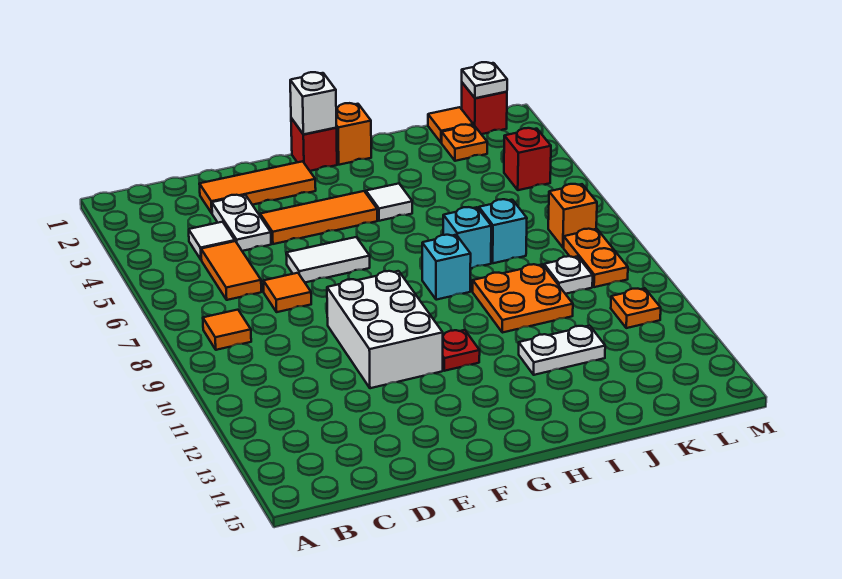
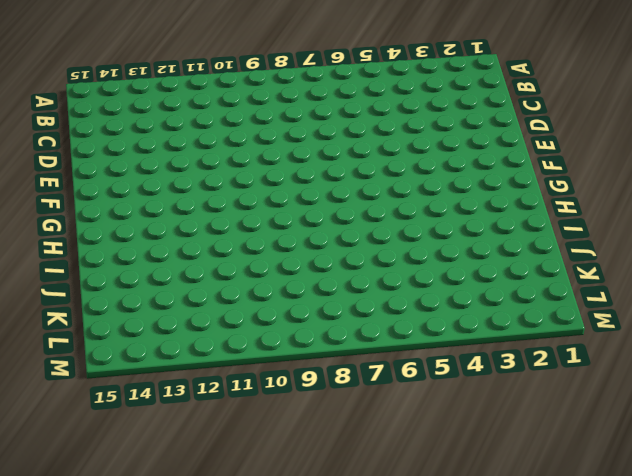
none -> orange tile B8 level 1
none -> white tile C4 level 1
none -> orange tile C5:C6 level 1

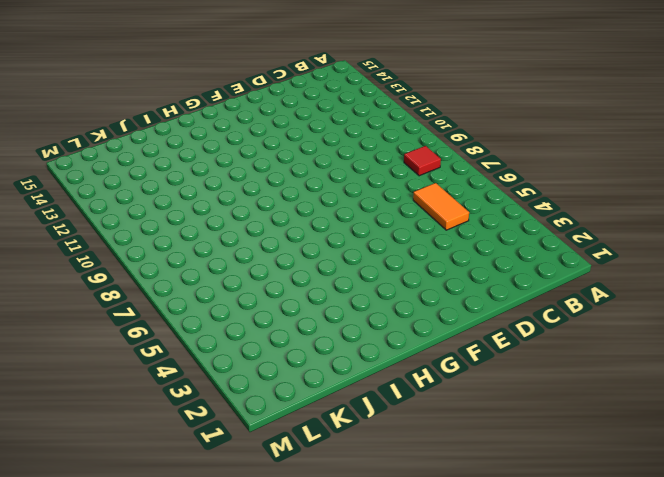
red tile B8 level 1 -> orange tile B8 level 1
none -> white tile C4 level 1
none -> orange tile D2:F2 level 1
none -> white plate D3:D4 level 1

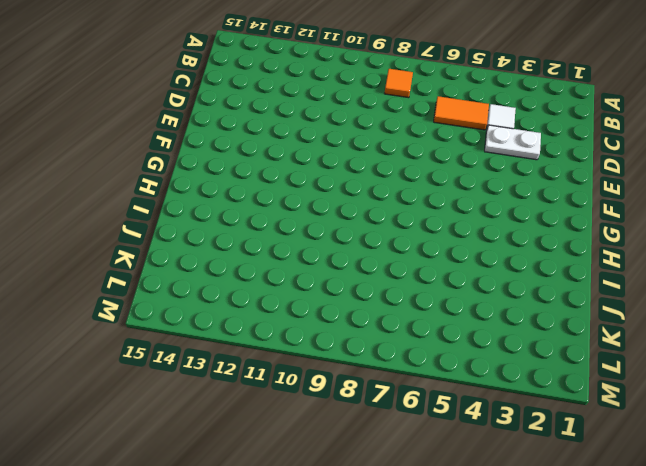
none -> orange tile D2:F2 level 1
none -> orange tile D7 level 1
none -> orange tile E4:G4 level 1

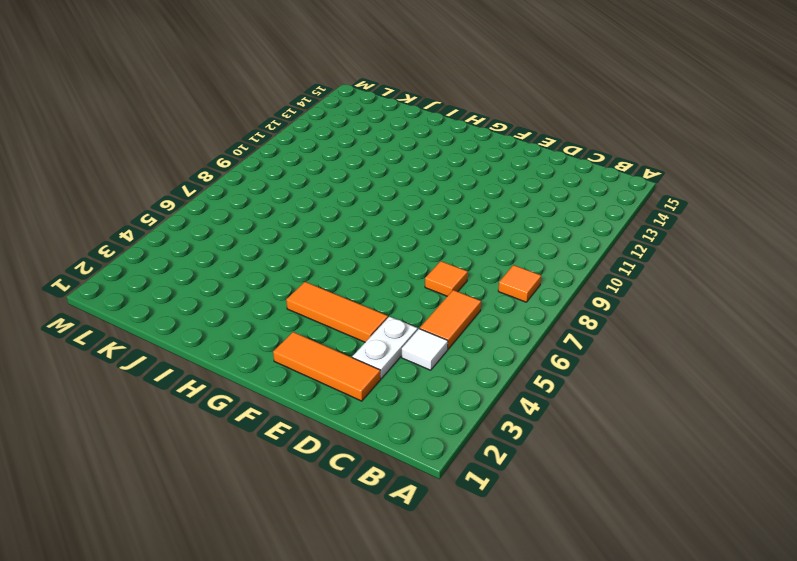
none -> white tile E6:F6 level 1
none -> white brick E9:F11 level 1
none -> red brick G1 level 1

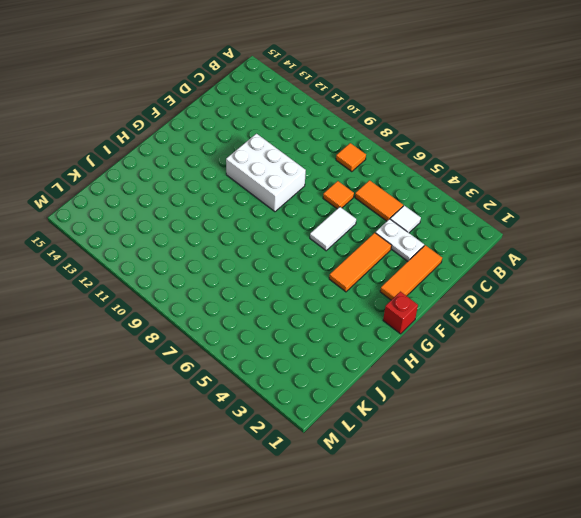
none -> red plate G11 level 1
none -> orange brick H1 level 1
none -> white tile H4 level 1

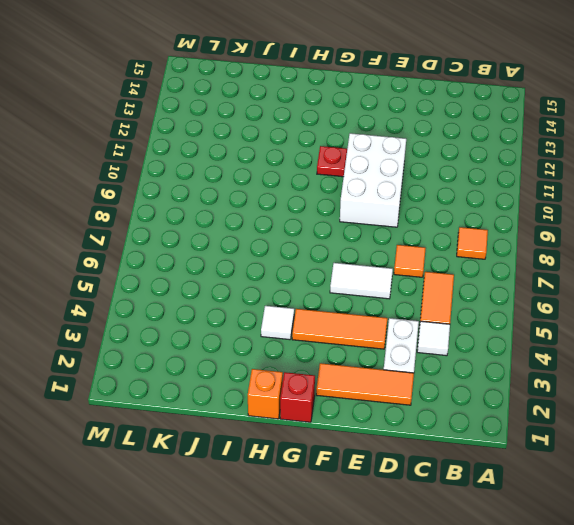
none -> cyan brick H8 level 1
none -> cyan brick I7 level 1
none -> orange plate I9:J10 level 1

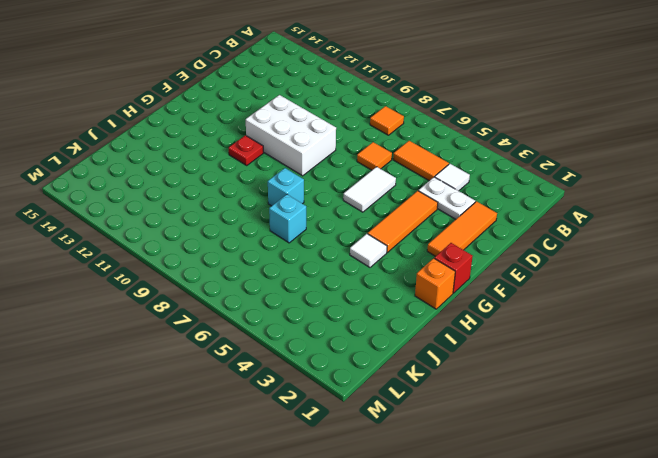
none -> orange plate I9:J10 level 1
none -> white plate I12:J12 level 1
none -> cyan brick J7 level 1

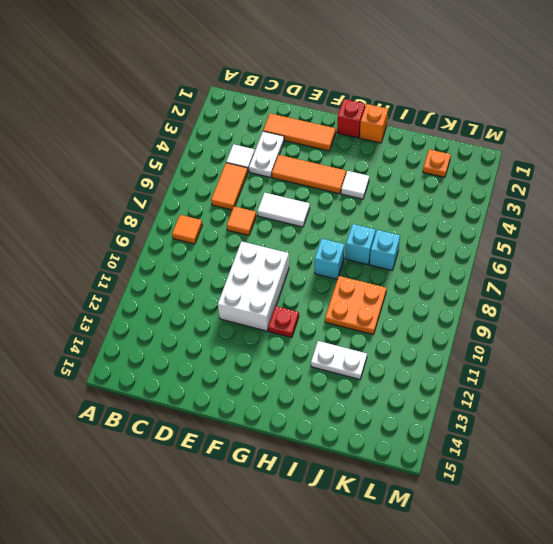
none -> orange tile K1 level 1
none -> white plate K9 level 1
none -> red brick L1 level 1

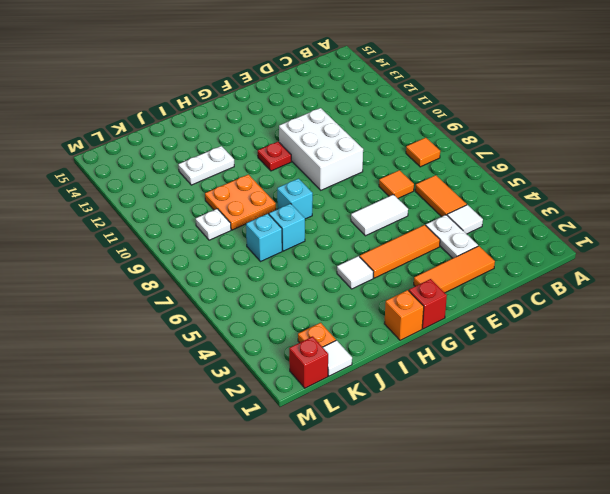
white tile K1 level 1 -> orange tile K1 level 1
none -> red brick L4 level 1
none -> orange brick L7 level 1
none -> orange plate L8:L9 level 1

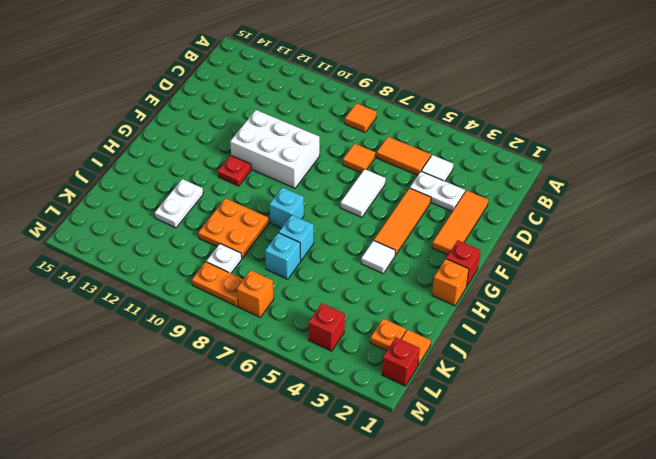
none -> orange plate L11 level 1
none -> white brick G1 level 2
none -> white plate L1 level 2

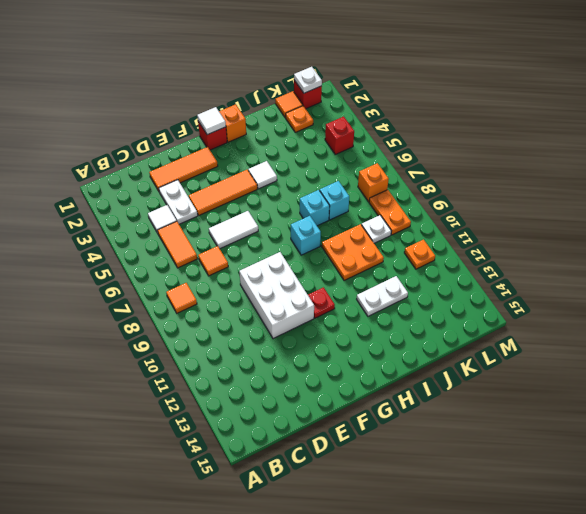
white tile G1 level 2 -> white brick G1 level 2

